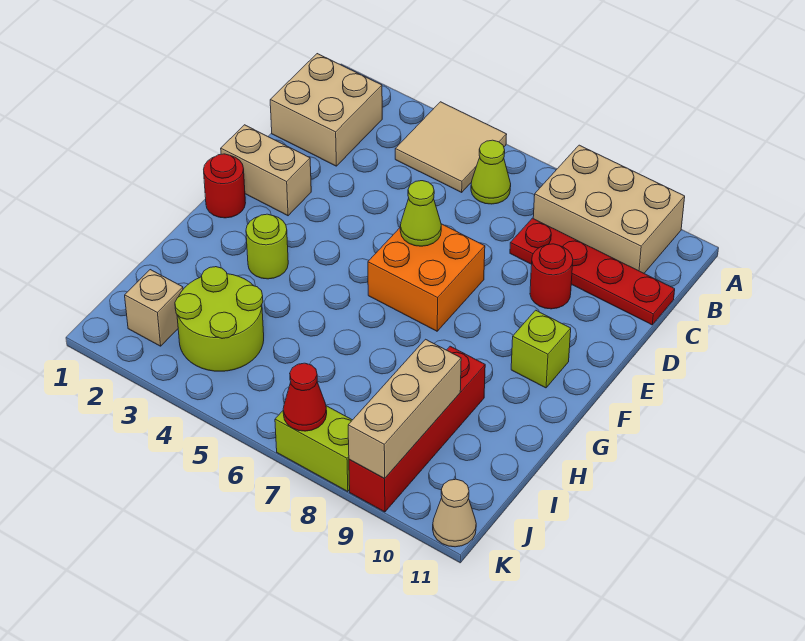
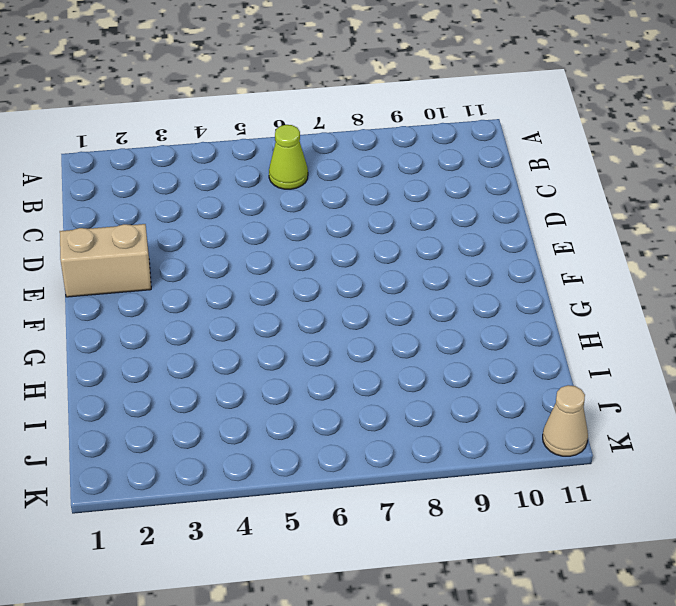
none -> tan tile A4:B5 level 1
none -> tan brick A8:B10 level 1
none -> tan brick B1:C2 level 1

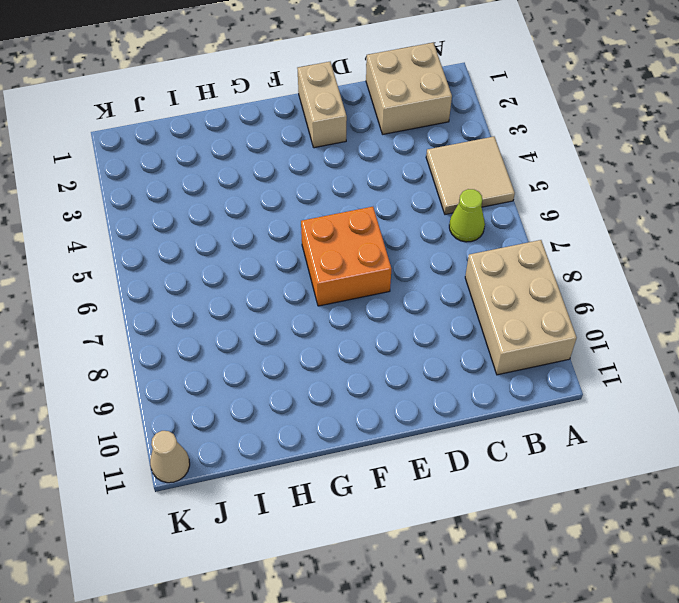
none -> red plate C8:C11 level 1
none -> red round brick D9 level 1
none -> red round brick F1 level 1

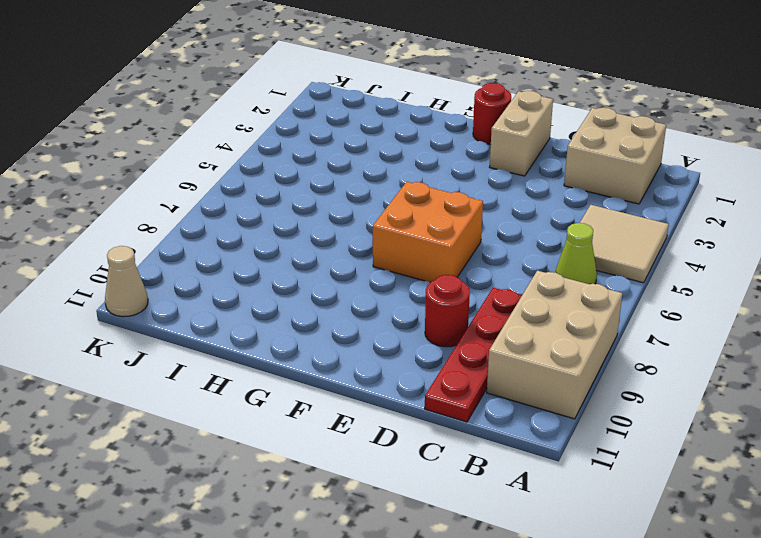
none -> lime brick F10 level 1
none -> lime round brick G3 level 1
none -> red brick H9:K9 level 1

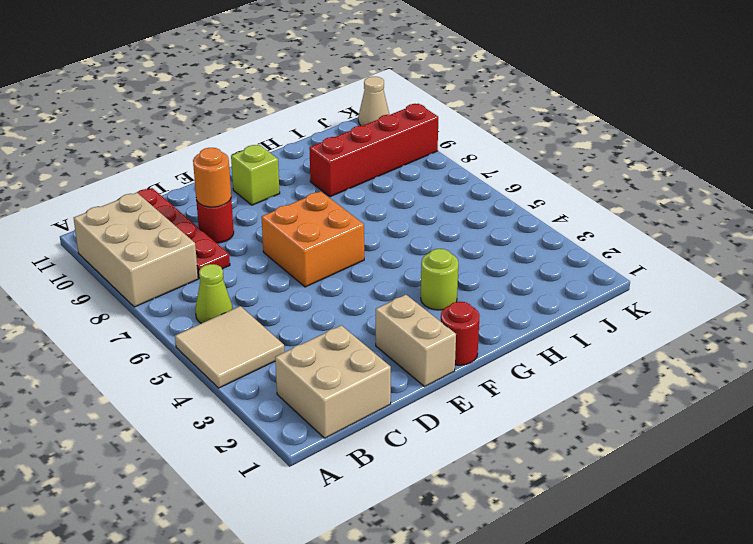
orange round brick D9 level 2 -> none
none -> lime round brick I3:J4 level 1
none -> tan brick J2 level 1
none -> lime brick K7:K8 level 1

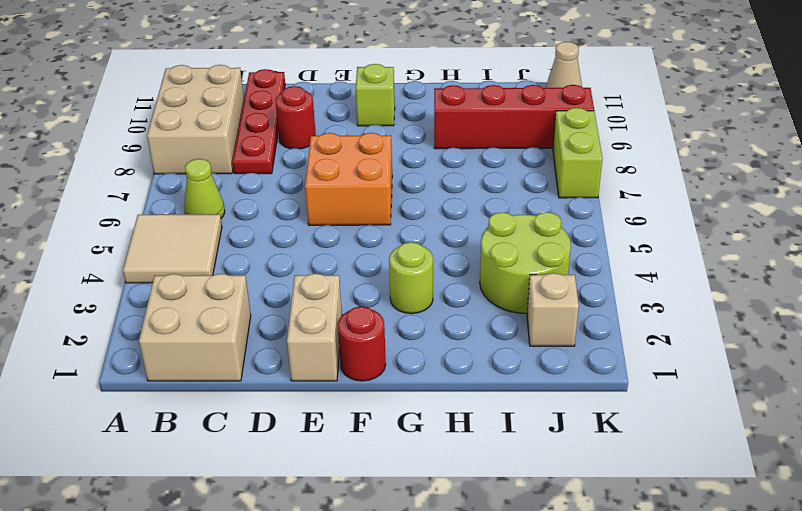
none -> lime cone E6 level 2
none -> tan brick I9:K9 level 2
none -> red cone K7 level 2

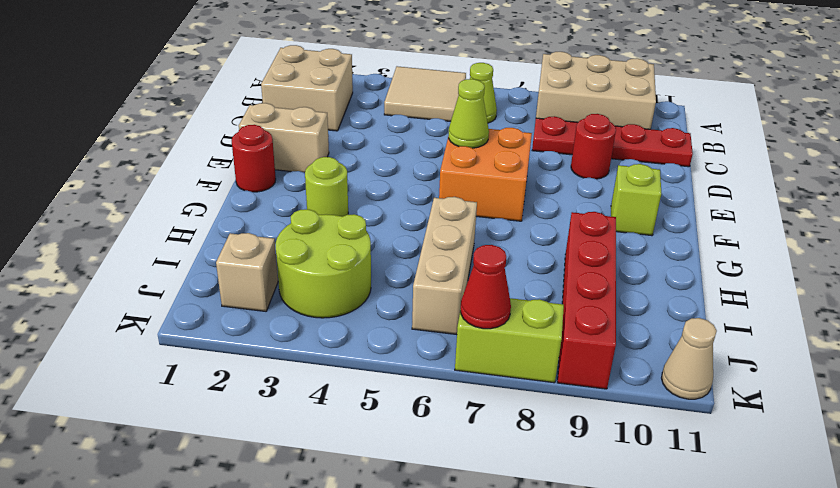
tan brick H6:J6 level 1 -> tan brick I9:K9 level 2

